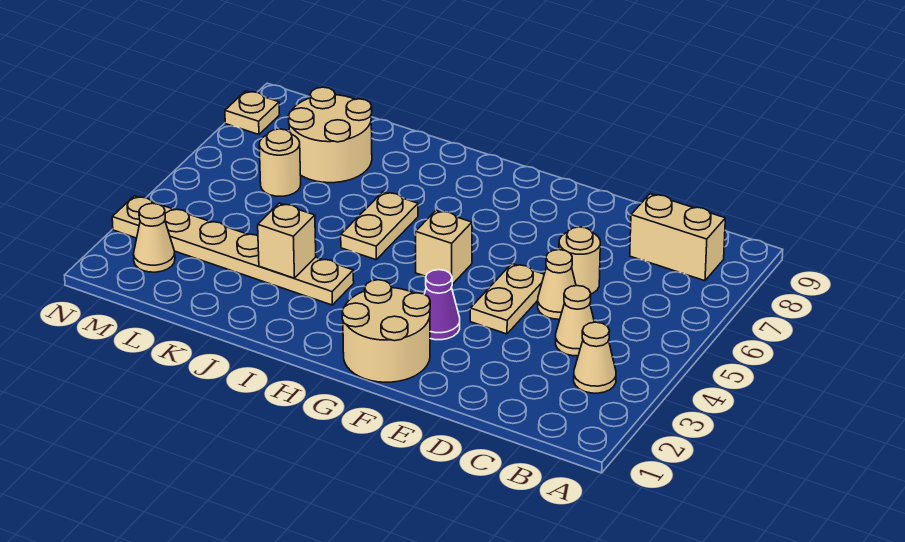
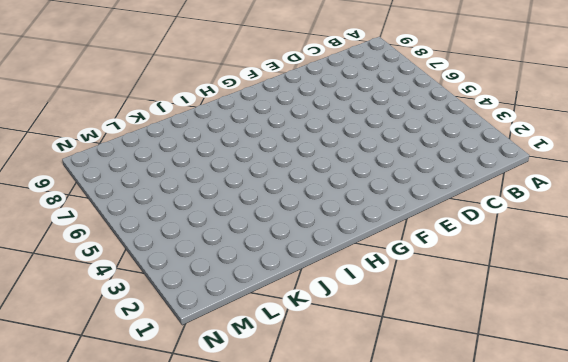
none -> tan cone B3 level 1
none -> tan brick B8:C8 level 1
none -> tan cone C4 level 1

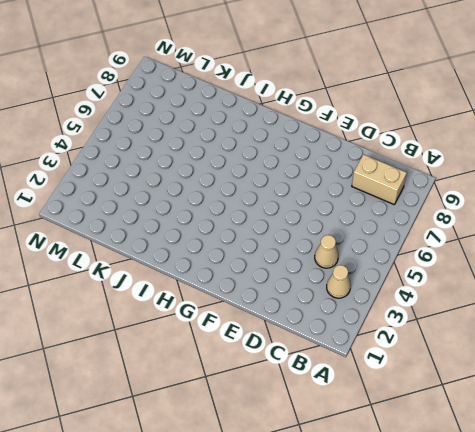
none -> tan cone D5 level 1
none -> tan round brick D6 level 1
none -> tan plate E4:E5 level 1

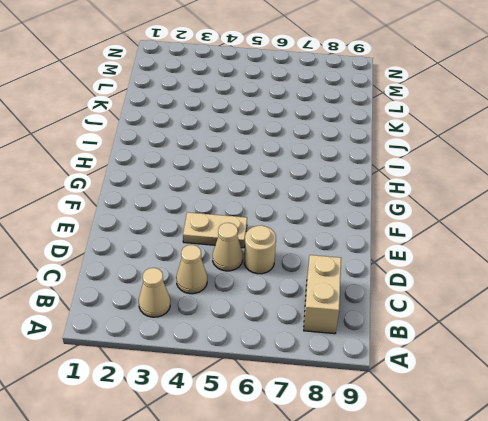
none -> tan round brick F1:G2 level 1
none -> purple cone F3 level 1
none -> tan brick G5 level 1

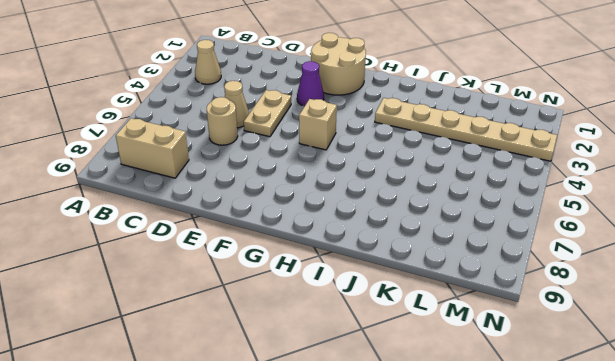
none -> tan cone C4 level 1
none -> tan plate I5:I6 level 1
none -> tan round brick K7:L8 level 1

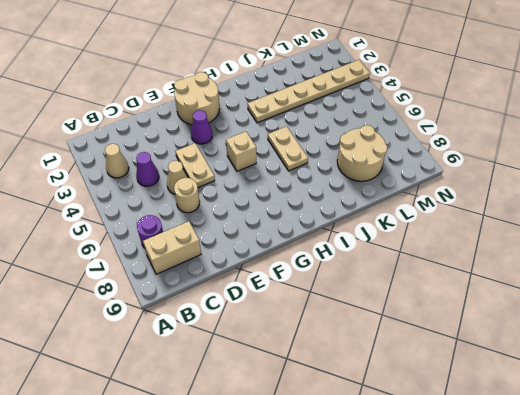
purple round brick B7 level 1 -> none
purple cone C4 level 1 -> tan cone C4 level 1
none -> tan round brick L6 level 1
none -> tan cone M2 level 1
none -> tan plate N8 level 1

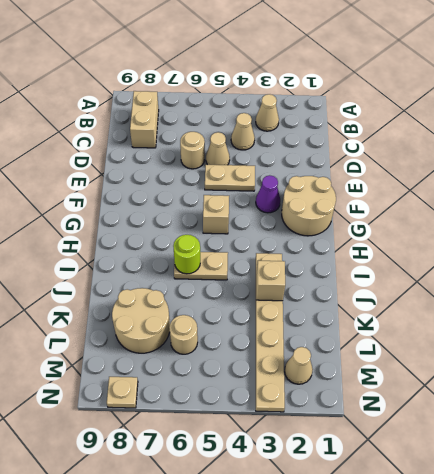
lime round brick I6 level 2 -> none

